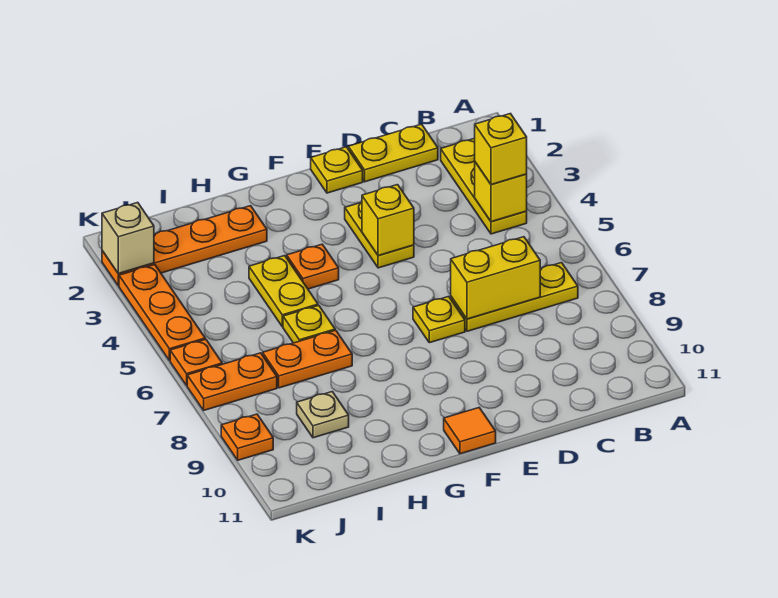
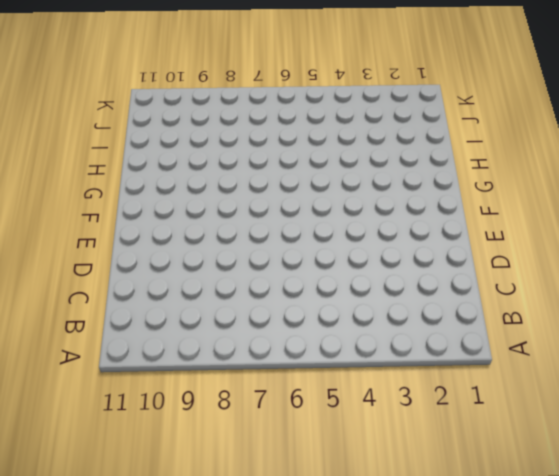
none -> yellow plate B2:B4 level 1
none -> yellow plate B7:D7 level 1
none -> yellow plate C1:D1 level 1

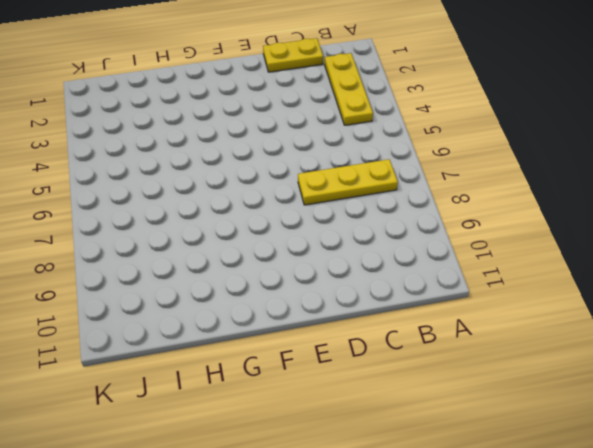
none -> yellow plate E1 level 1
none -> yellow plate E3:E4 level 1
none -> yellow plate E7 level 1

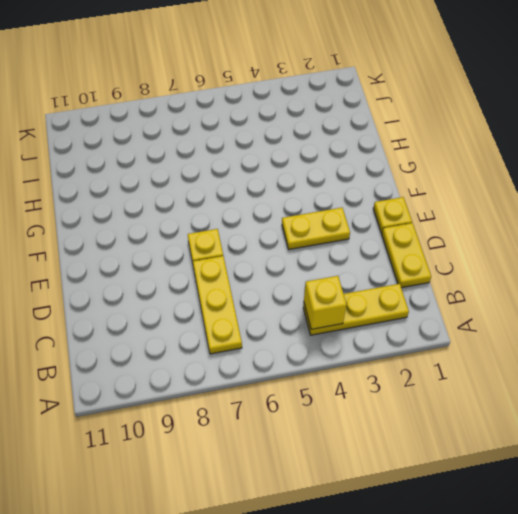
none -> orange tile F11 level 1
none -> orange plate G4 level 1
none -> orange plate H2:K2 level 1

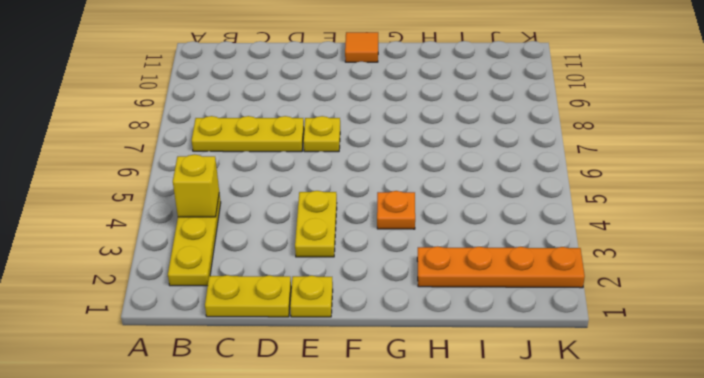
none -> yellow plate H4:H5 level 1
none -> yellow plate H6 level 1
none -> orange plate H7:I7 level 1

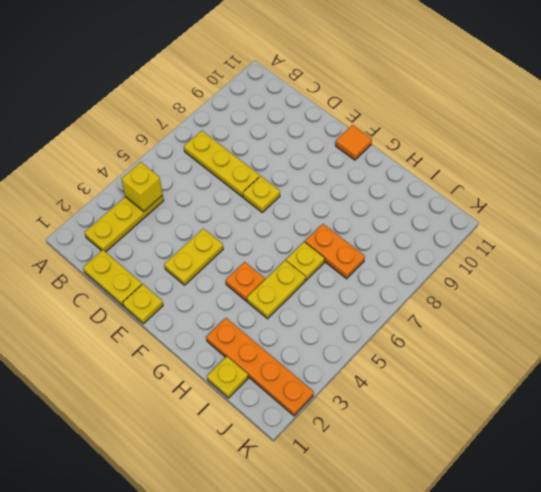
yellow plate I1 level 1 -> none
none -> tan plate I9 level 1
none -> orange plate J7:K7 level 1
none -> orange plate K3:K5 level 1

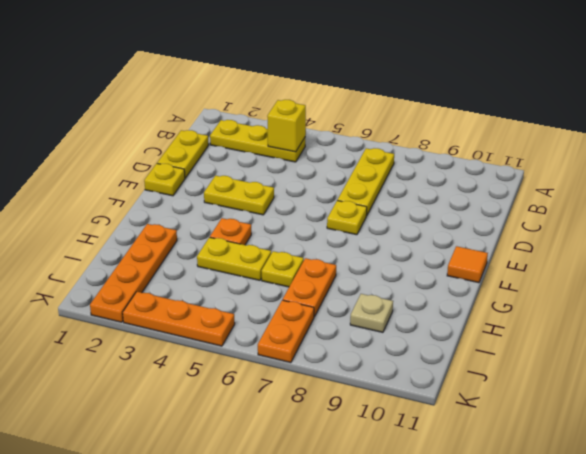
none -> orange plate K6 level 1
none -> orange plate K9 level 1
none -> yellow brick C7:D7 level 2

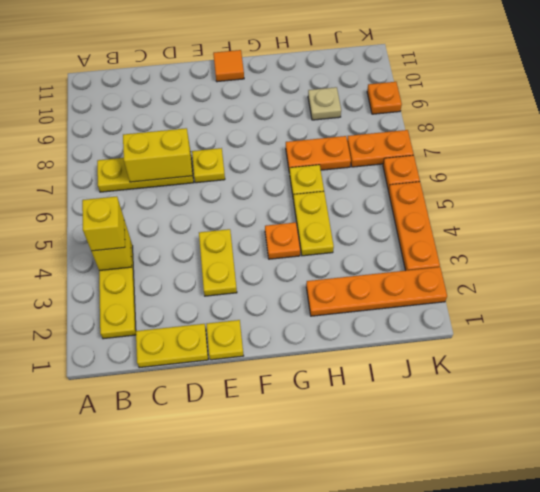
none -> yellow brick E4 level 2
none -> tan brick K2 level 2

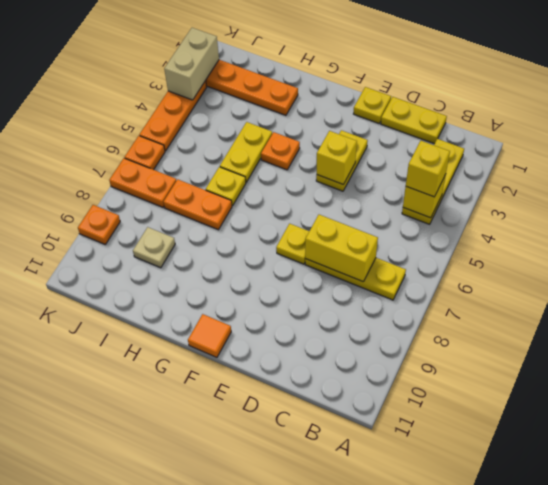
tan brick K2:K3 level 2 -> tan brick K2 level 2

